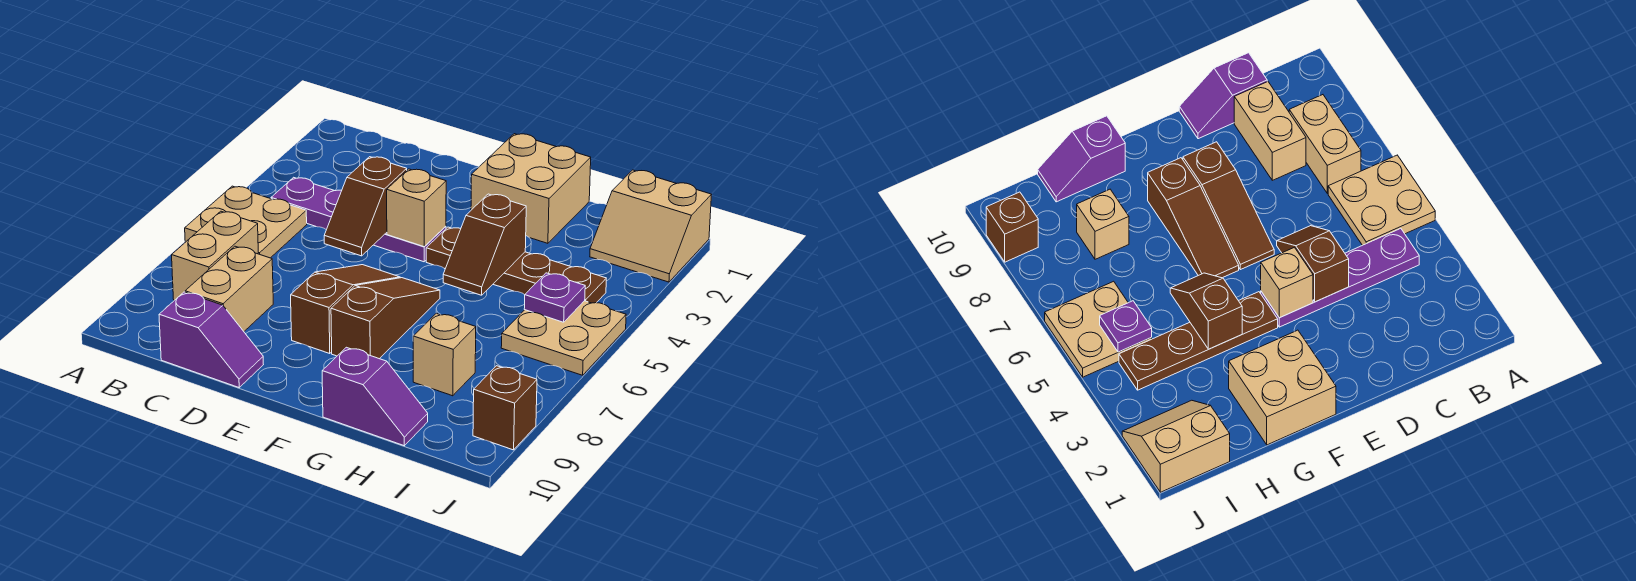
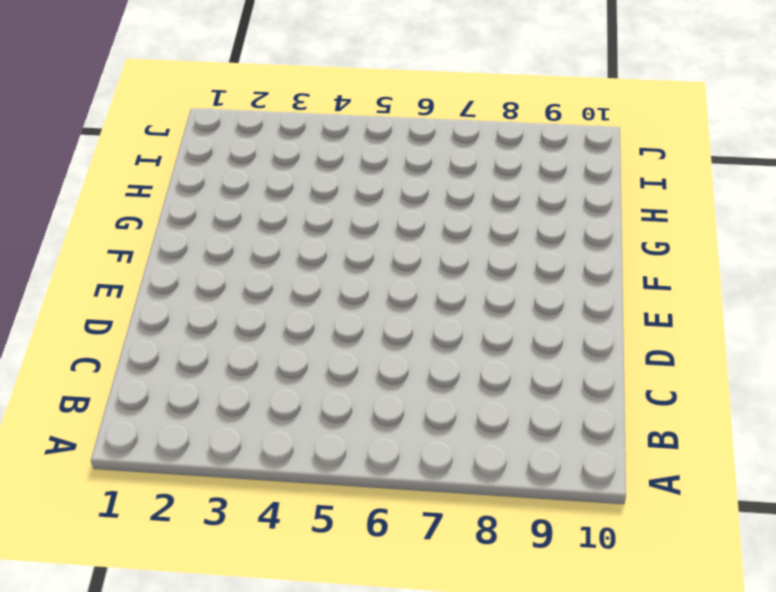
none -> tan plate A5:B6 level 1
none -> purple plate B4:E4 level 1
none -> tan brick B7:B8 level 1

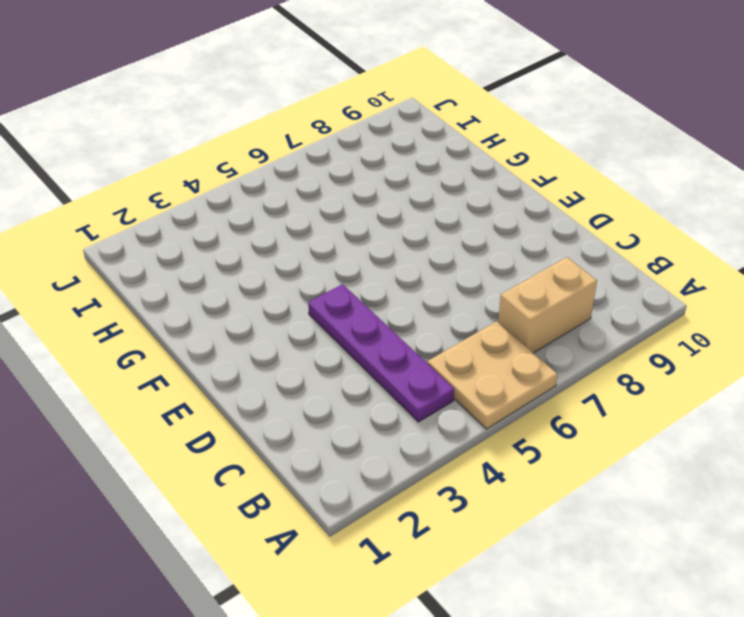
none -> tan brick C8:C9 level 1
none -> purple slope C10:D10 level 1 top C
none -> brown slope E6:E8 level 1 top 8

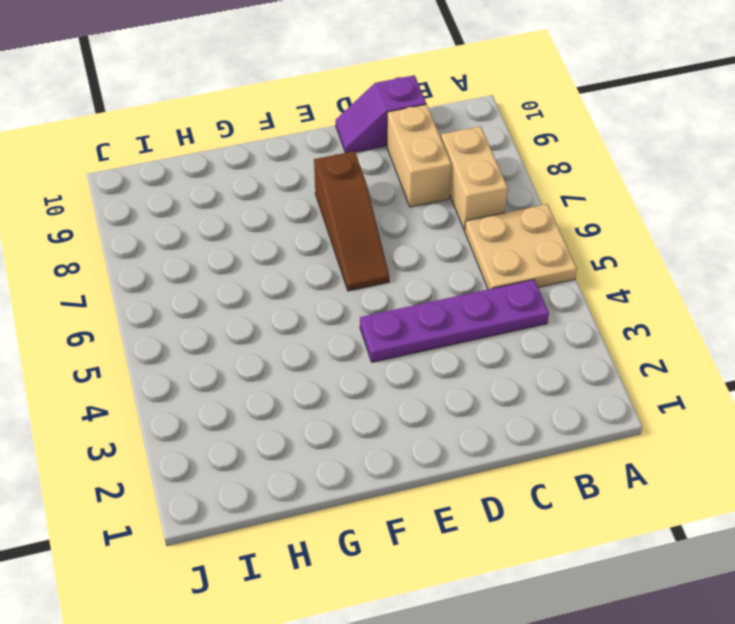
none -> tan brick F1:G2 level 1
none -> brown plate F4:I4 level 1
none -> brown slope F6:F8 level 1 top 8

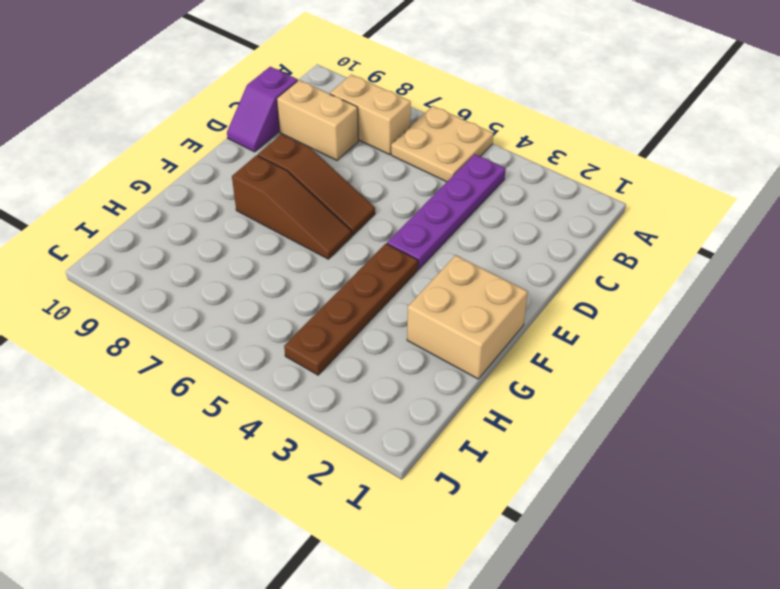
none -> purple slope G10:H10 level 1 top G
none -> tan brick H8 level 1
none -> tan slope I1:J2 level 1 top 1

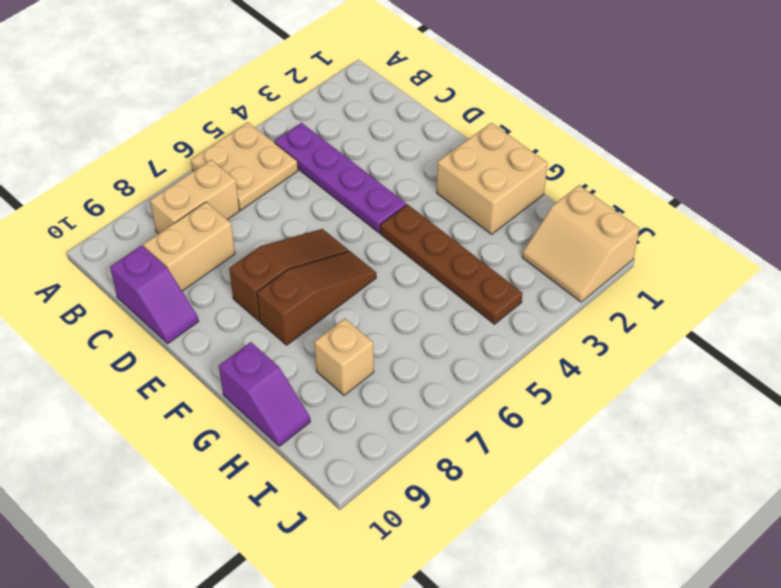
none -> tan plate I5:J6 level 1
none -> brown brick J9 level 1
none -> brown slope D4:D5 level 2 top 4

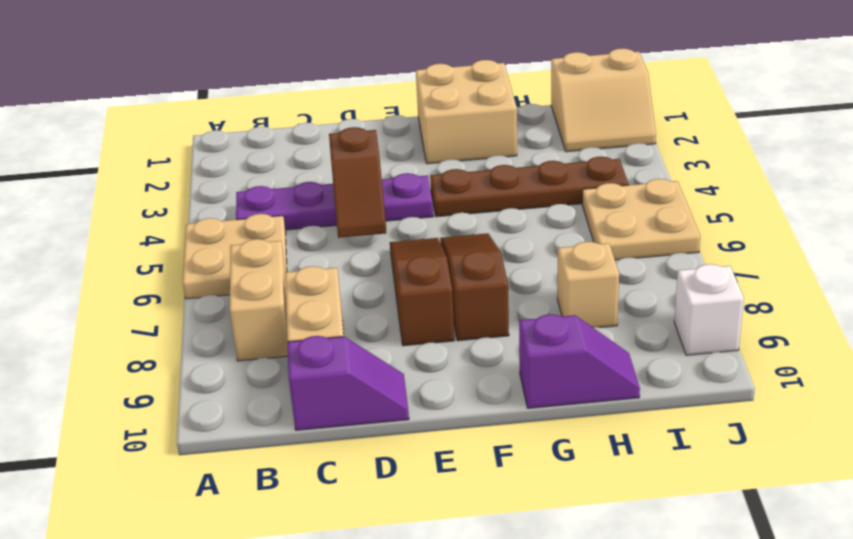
white brick J9 level 1 -> brown brick J9 level 1
none -> tan brick E4 level 2
none -> brown slope G4:G5 level 2 top 4
none -> purple plate I5 level 2

